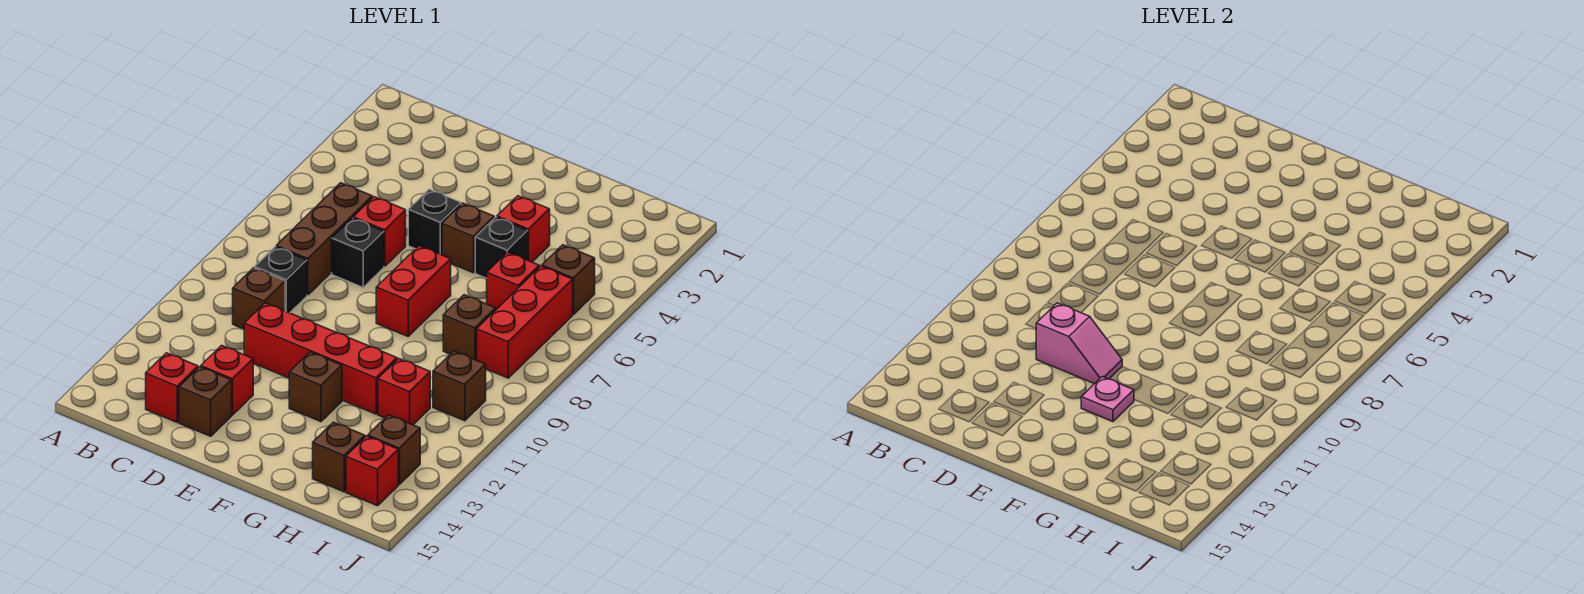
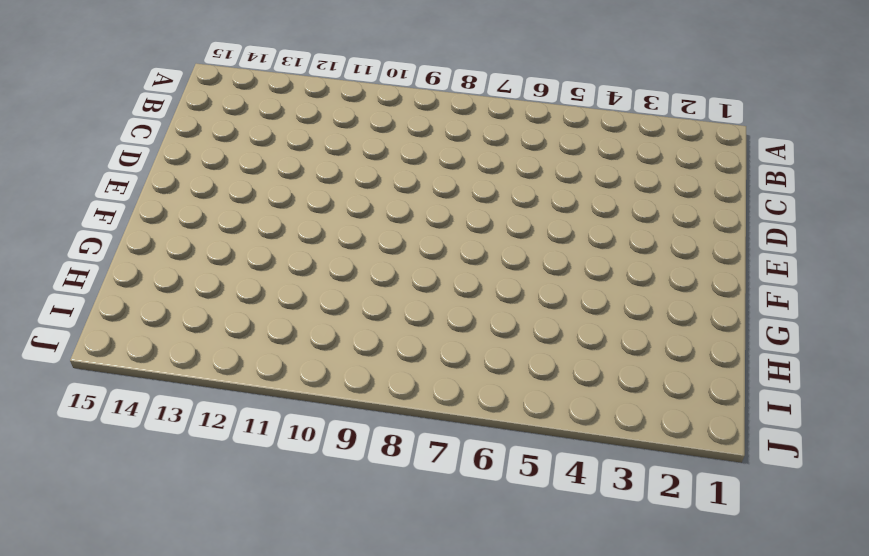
none -> brown brick C6:C8 level 1
none -> black brick C9 level 1
none -> brown brick C10 level 1

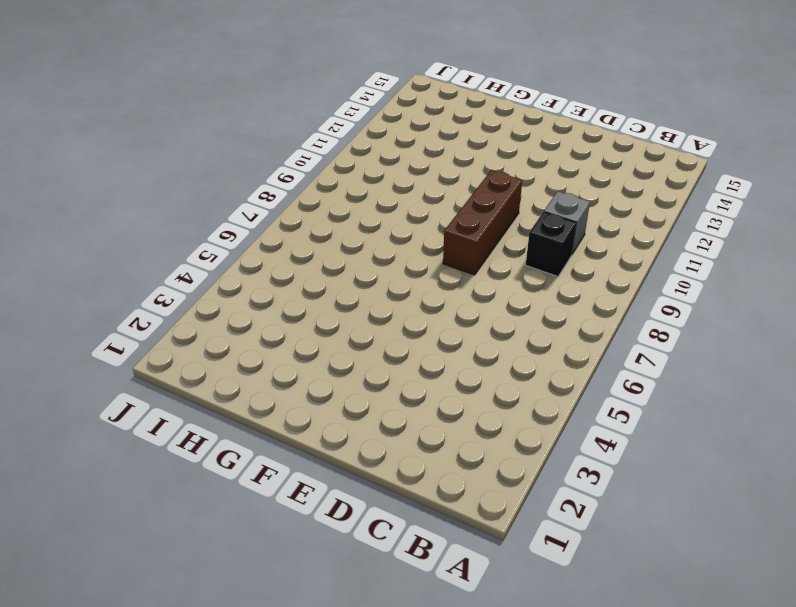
grey brick C10 level 1 -> brown brick C10 level 1
brown brick E8:E10 level 1 -> brown brick C6:C8 level 1
none -> red brick C14 level 1
none -> red brick D6 level 1
none -> black brick D7 level 1

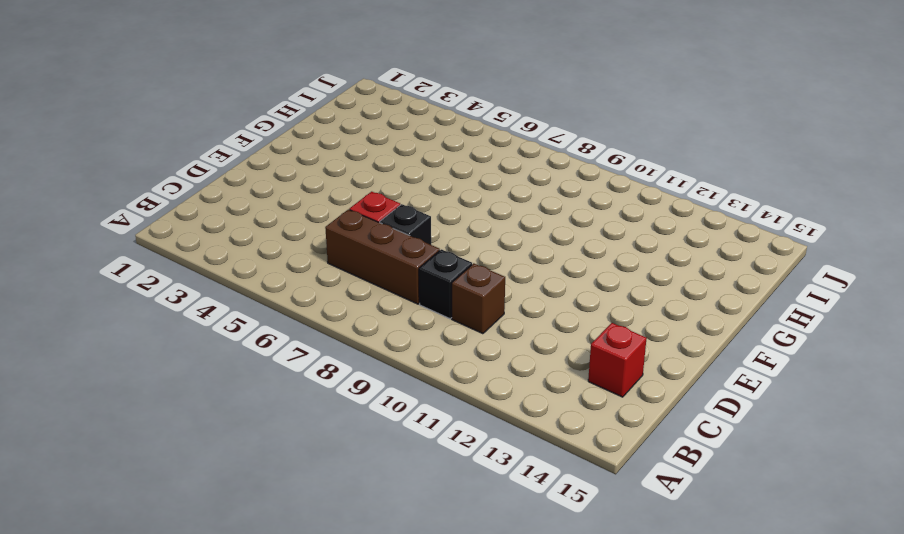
none -> red brick D11:G11 level 1
none -> red brick D13 level 1
none -> brown brick D14 level 1

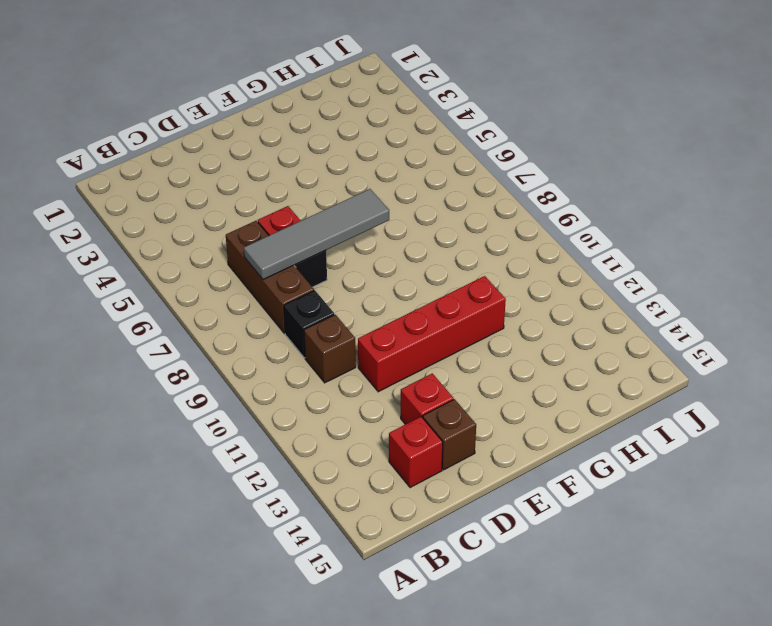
grey tile C7:F7 level 2 -> none
none -> black brick E5 level 1
none -> brown brick F5 level 1
none -> red brick F7:F8 level 1

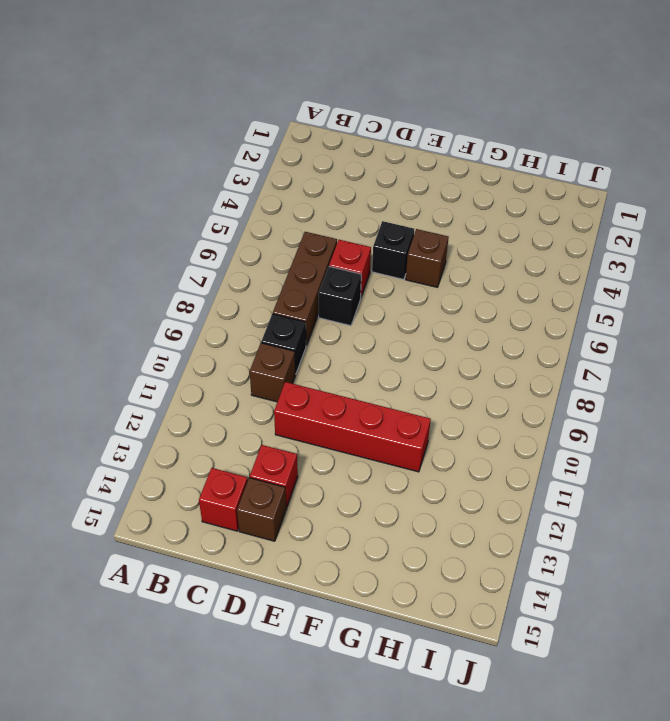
none -> red brick F7:F8 level 1
none -> brown brick F12 level 1
none -> red brick G4 level 1

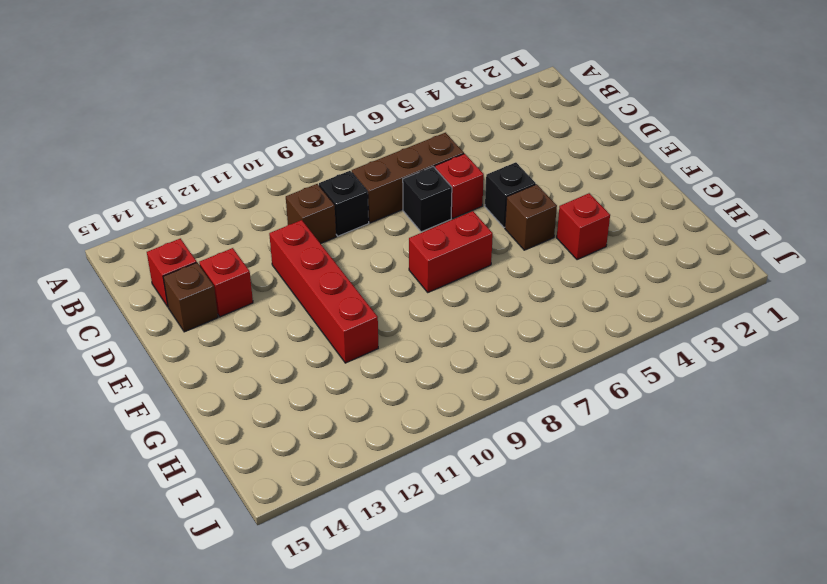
none -> brown brick F12 level 1
none -> black brick G5 level 1
none -> red brick H6 level 1

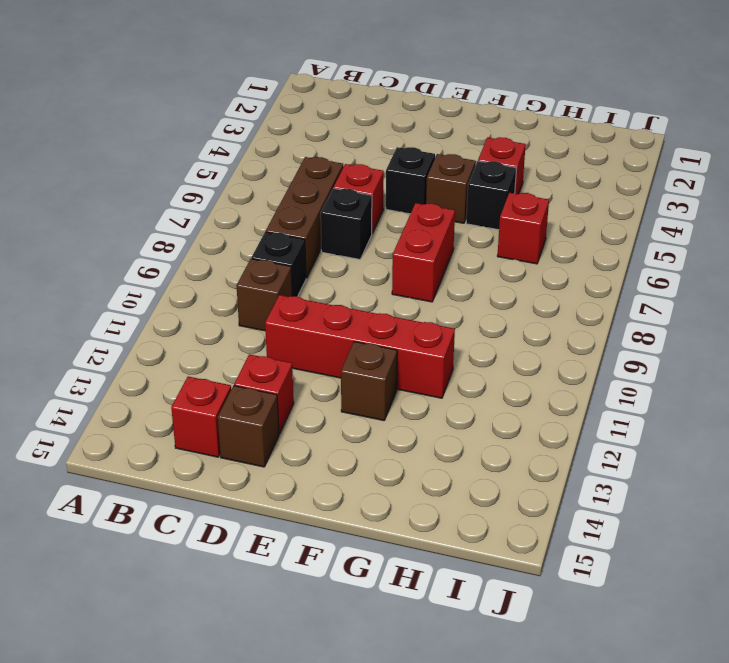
none -> brown brick H8 level 1
none -> red brick H11 level 1
none -> brown brick H14 level 1

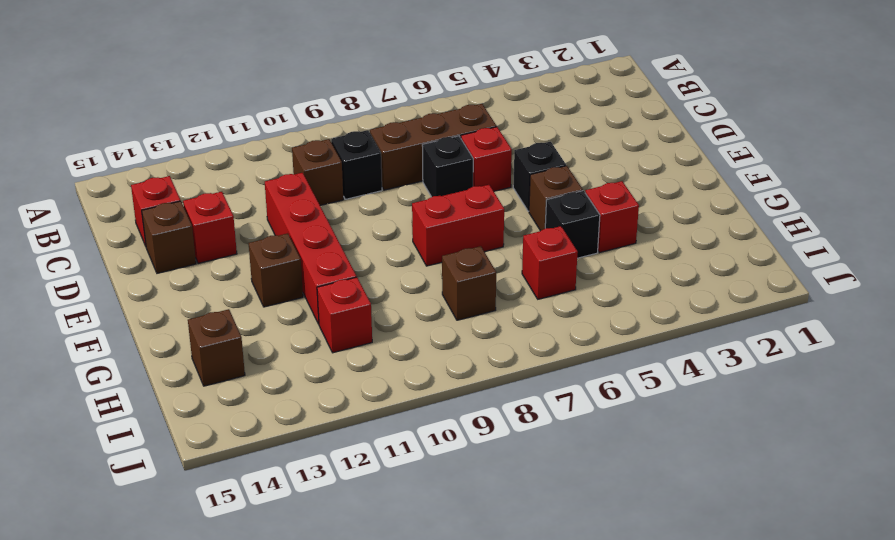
none -> brown brick I5 level 1
none -> red brick I6:I8 level 1
none -> brown brick I10 level 1

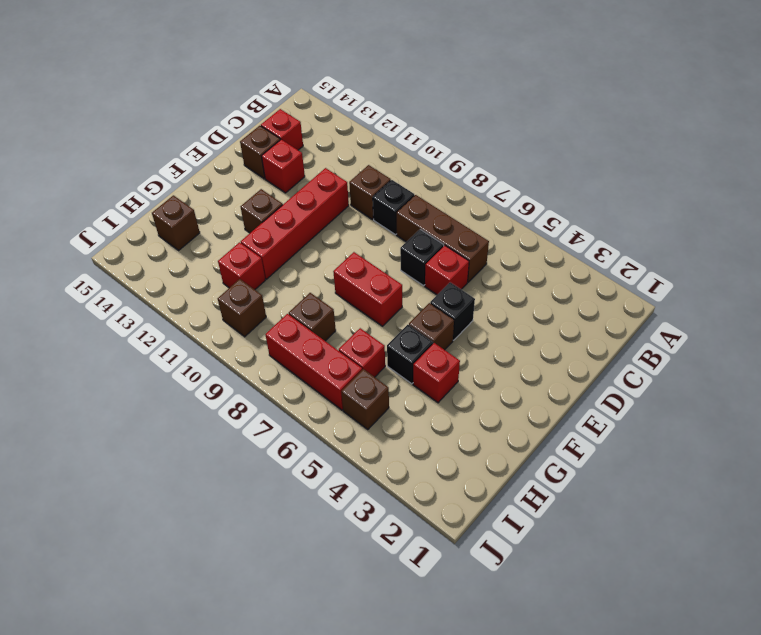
none -> brown brick I13 level 1
none -> red brick I14 level 1
none -> pink slope D11:E11 level 2 top D

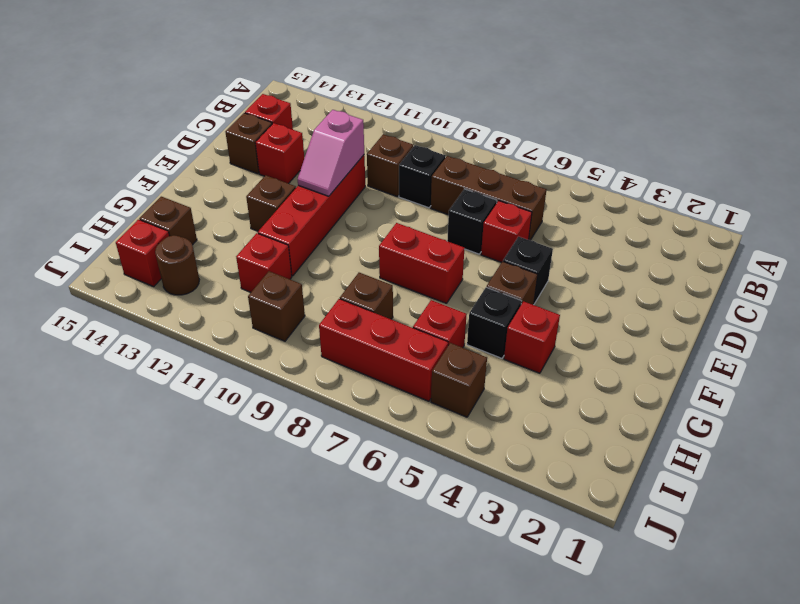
brown round brick I13 level 1 -> brown brick I13 level 1
none -> pink plate F12 level 2

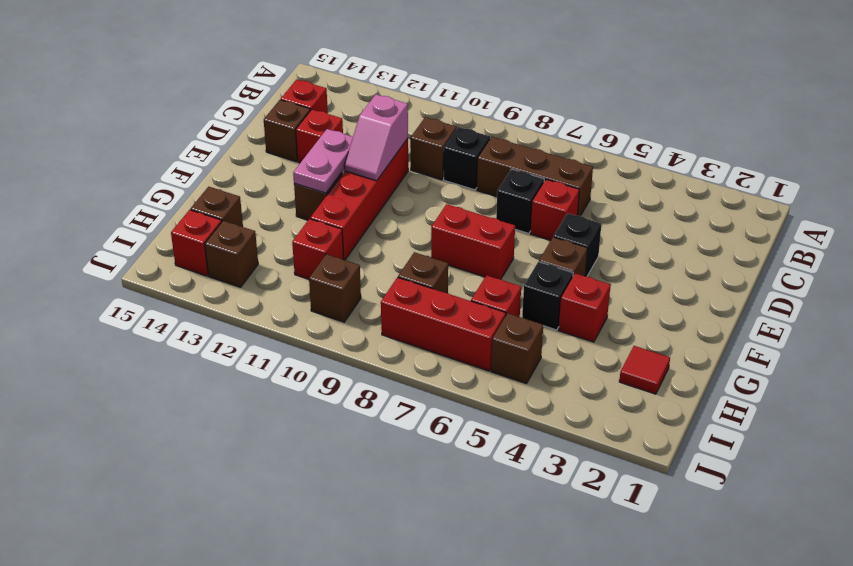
pink plate E12:F12 level 2 -> pink plate F12 level 2
red tile H2 level 1 -> none

